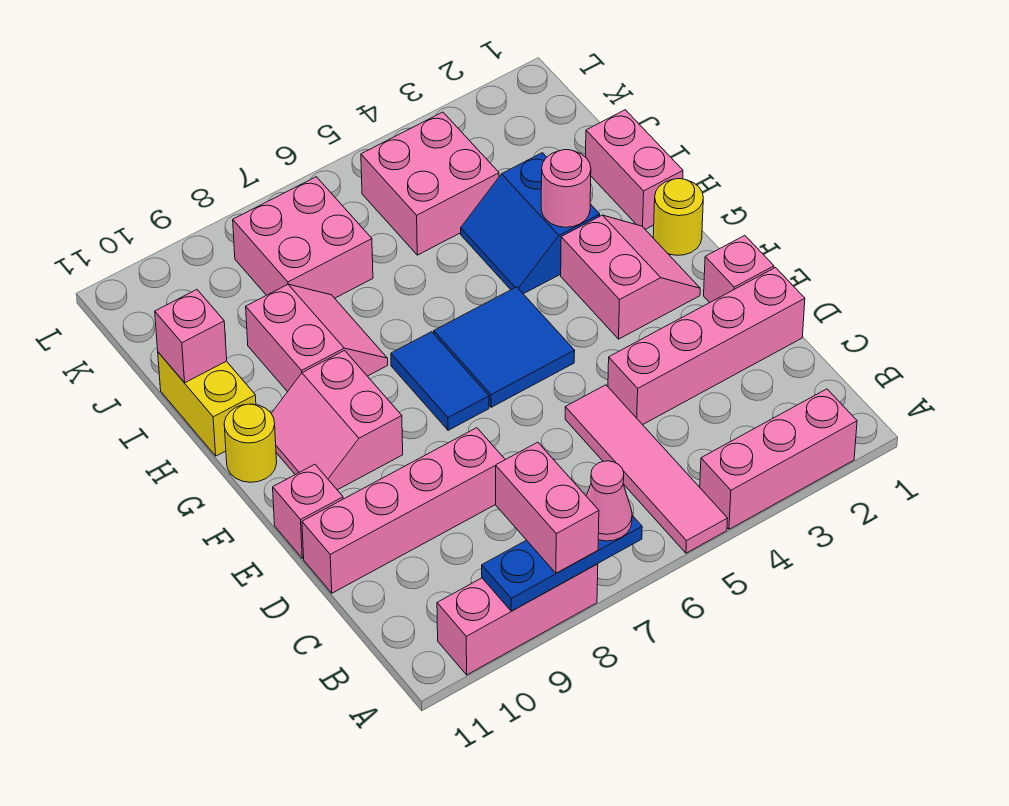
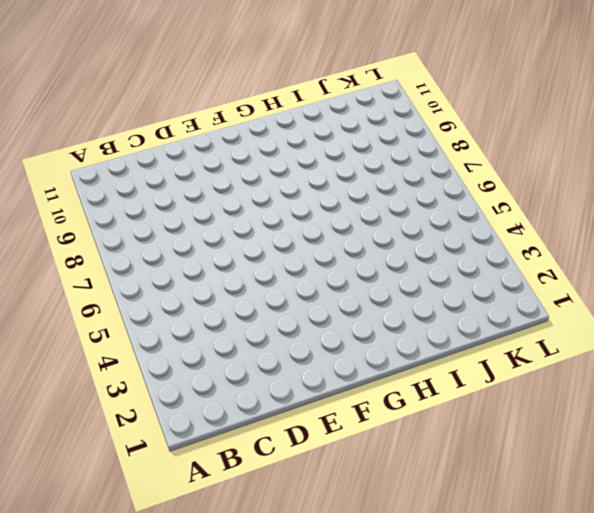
none -> pink brick A2:A4 level 1
none -> pink tile A5:D5 level 1
none -> pink brick A8:A10 level 1

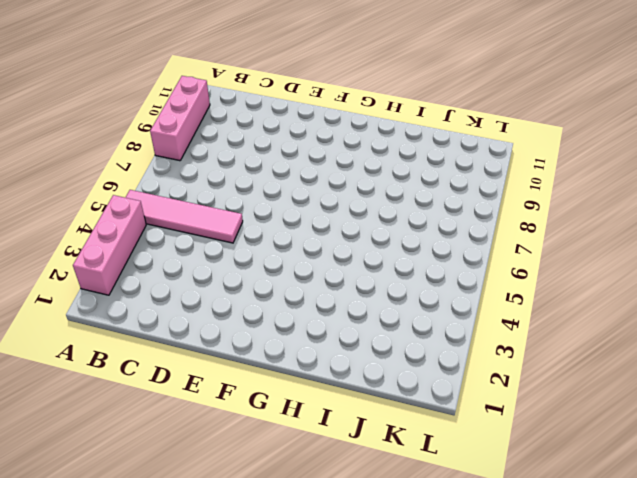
none -> pink brick D1:D4 level 1
none -> pink brick D8:D11 level 1
none -> pink brick E1 level 1

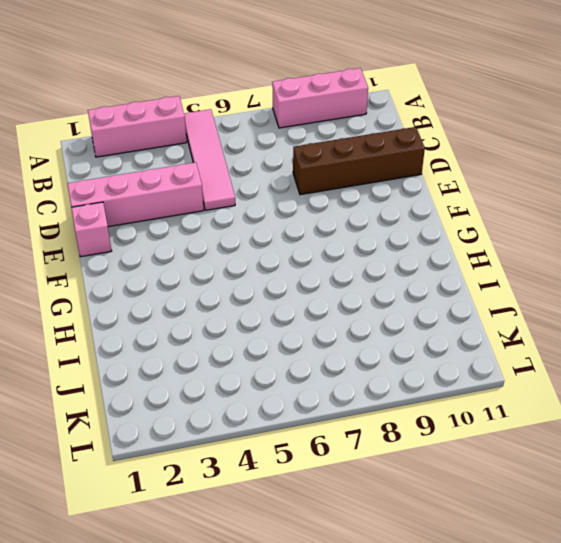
brown brick D8:D11 level 1 -> pink brick D8:D11 level 1
none -> pink brick E11 level 1
none -> pink slope F2:G3 level 1 top 3
none -> blue tile F5:G6 level 1

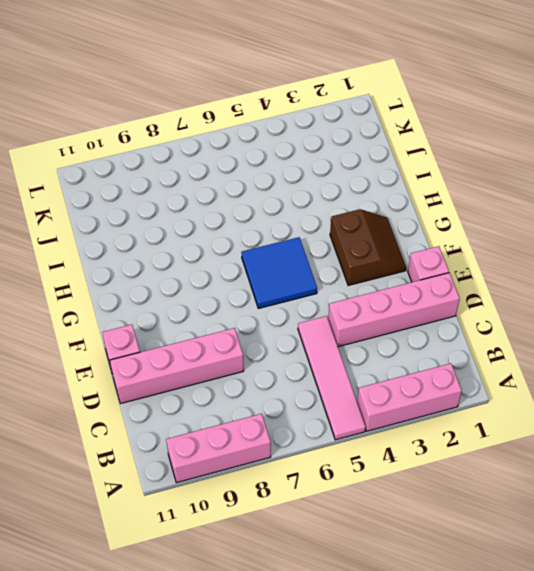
brown slope F2:G3 level 1 top 3 -> pink slope F2:G3 level 1 top 3
none -> blue tile F7:G7 level 1
none -> pink slope F9:G10 level 1 top 9
none -> yellow round brick G1 level 1

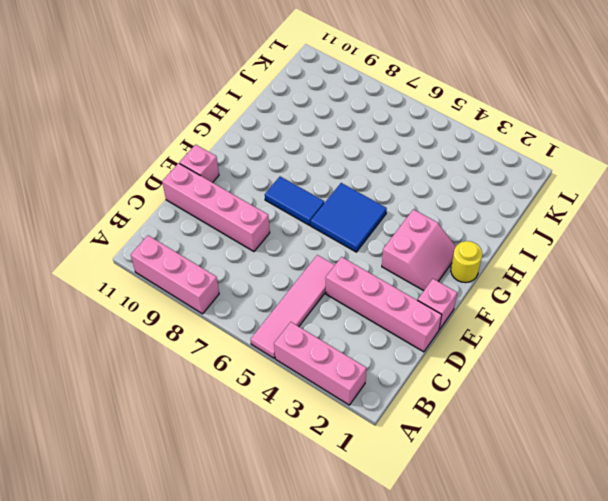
blue tile F7:F8 level 1 -> blue tile F7:G7 level 1
none -> pink slope F9:G10 level 1 top 9
none -> yellow round brick G11 level 1
none -> pink brick H1:I1 level 1

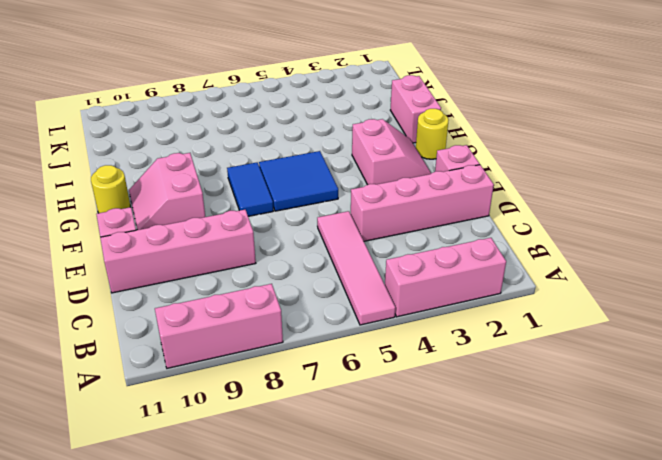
none -> blue slope H3:I4 level 1 top 3
none -> pink slope H8:I9 level 1 top 9
none -> yellow brick H11:I11 level 1

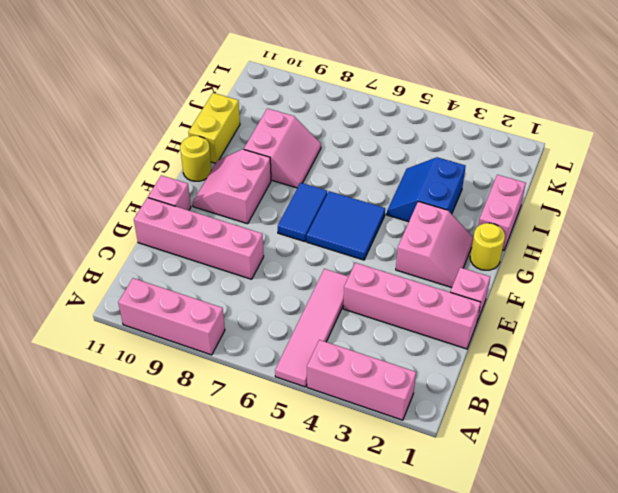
none -> pink brick J4:K5 level 1
none -> pink brick J7:K8 level 1
none -> blue plate A7:A9 level 2

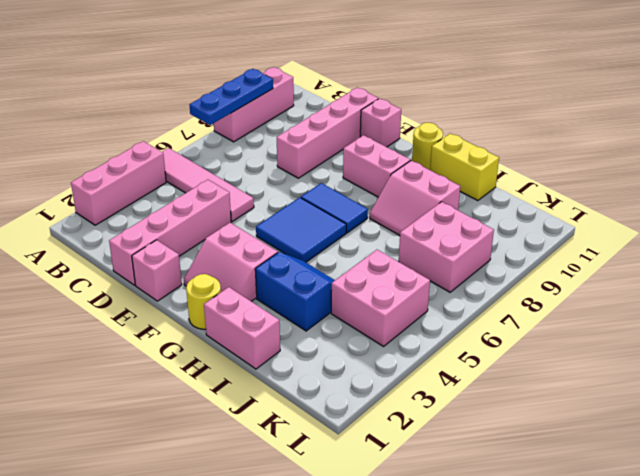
none -> pink round brick H3 level 2
none -> pink brick I11 level 2
none -> pink cone A7 level 3

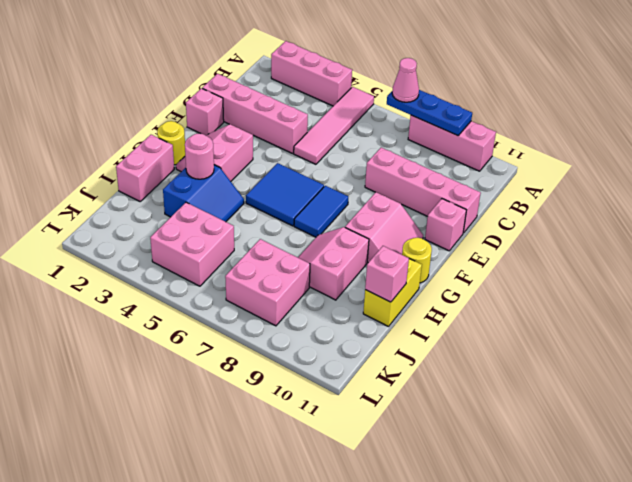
none -> pink brick A8:B8 level 3

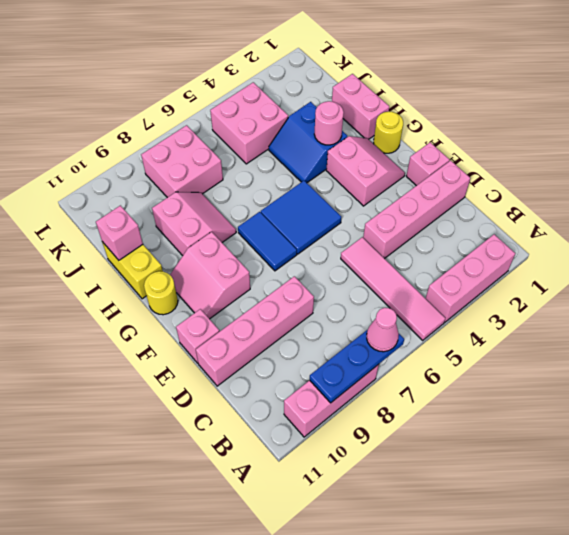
none -> pink brick A8:B8 level 3

